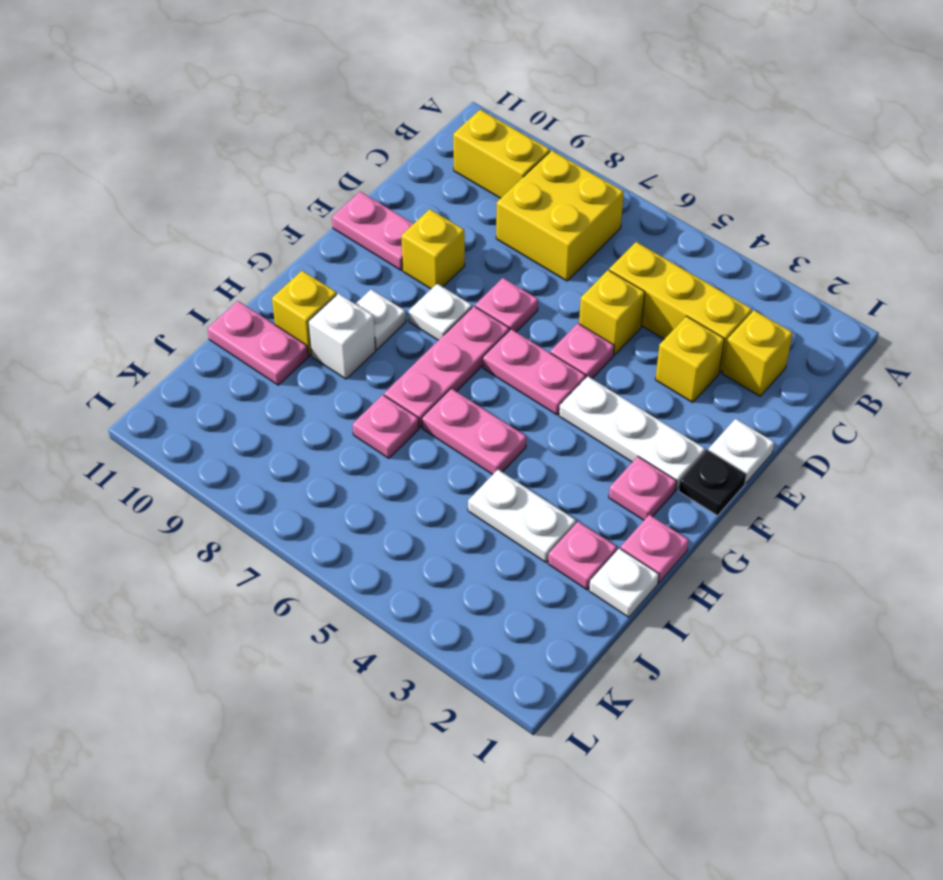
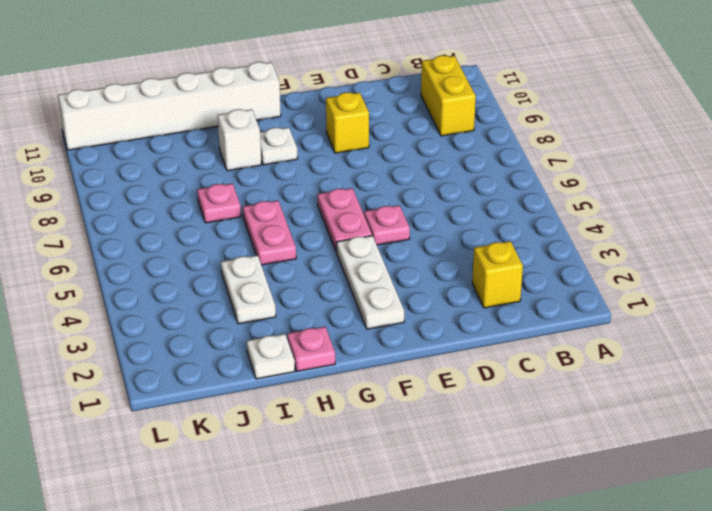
white brick G11:L11 level 1 -> pink plate I10:I11 level 1
none -> yellow brick B7:C8 level 1
none -> yellow brick C3:C5 level 1
none -> yellow brick D3 level 1

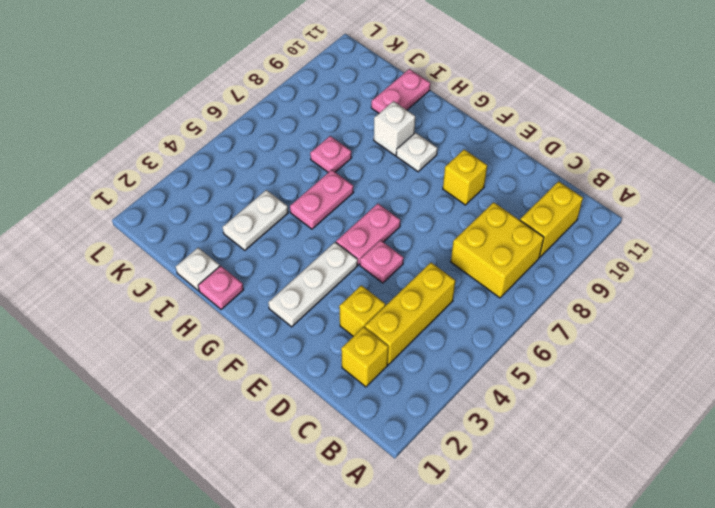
none -> yellow brick D5 level 1
none -> white plate E1 level 1
none -> pink plate E7 level 1

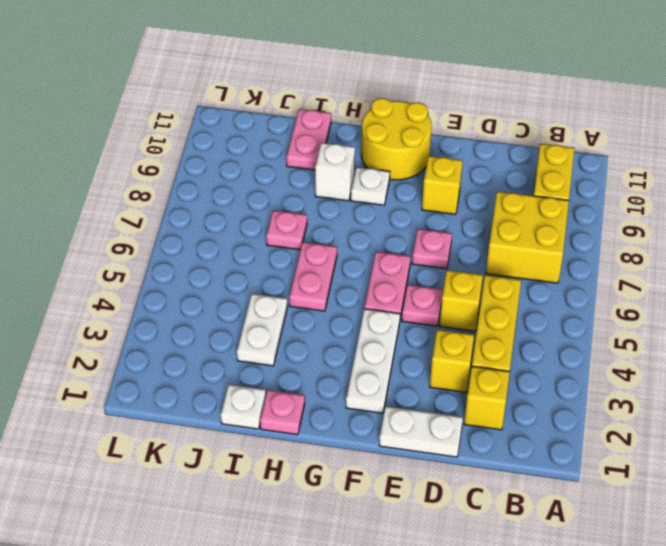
white plate D1:E1 level 1 -> white plate E1 level 1
yellow round brick F10:G11 level 1 -> none
none -> pink plate E10:E11 level 1
none -> black plate F1 level 1
none -> pink plate F7:H7 level 1

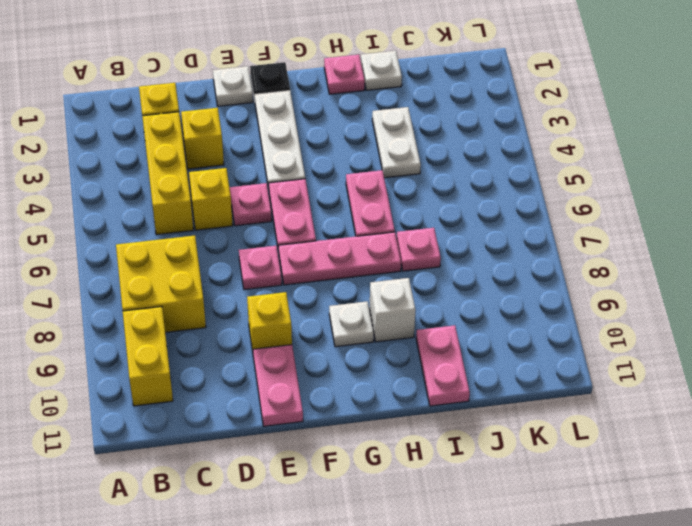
none -> white plate F8 level 1
none -> pink plate G2 level 1
none -> yellow brick H10 level 1

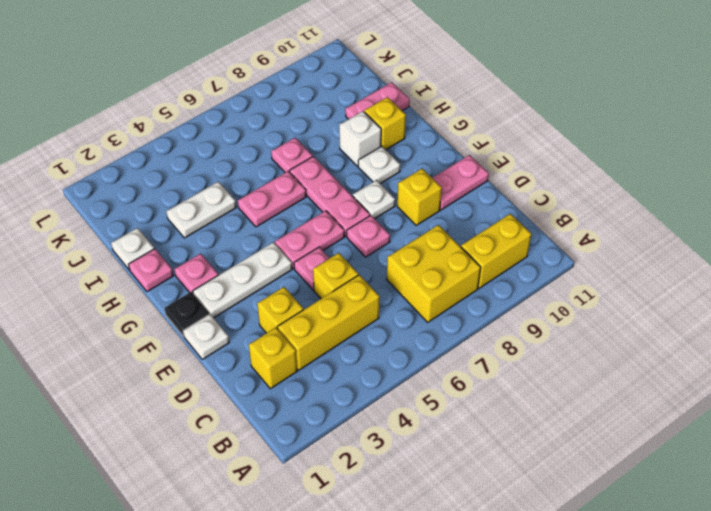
none -> pink plate I2 level 1

